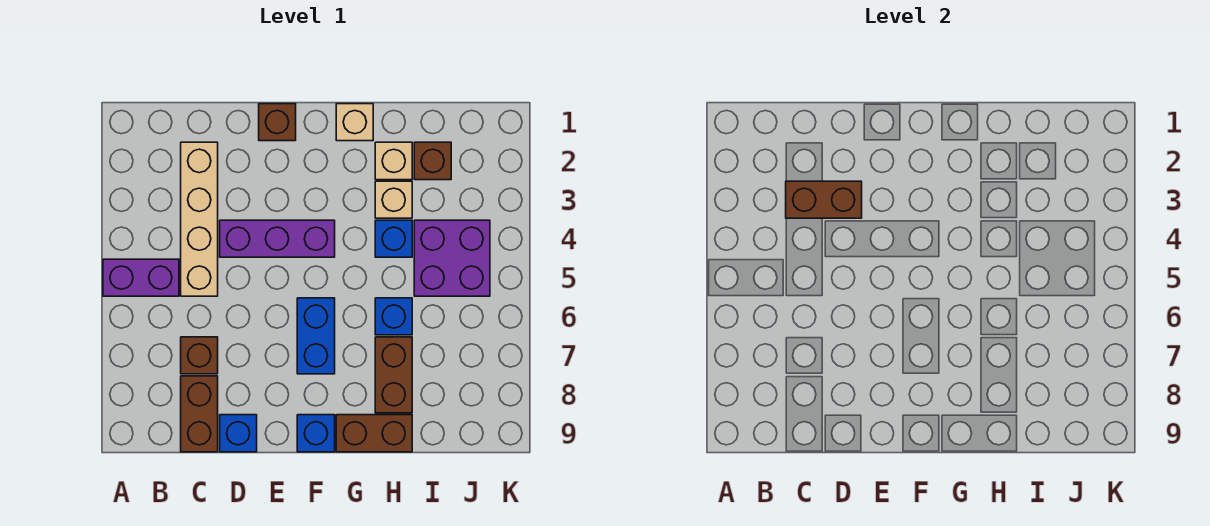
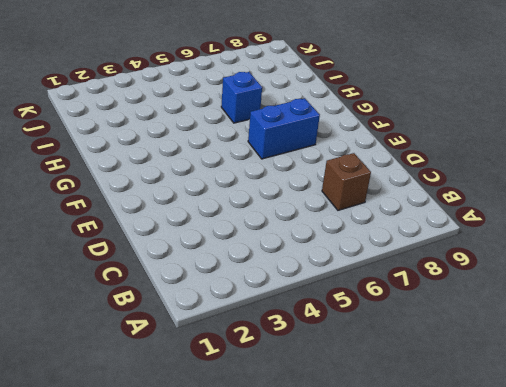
none -> purple brick A5:B5 level 1
none -> tan brick C2:C5 level 1
none -> brown brick C8:C9 level 1

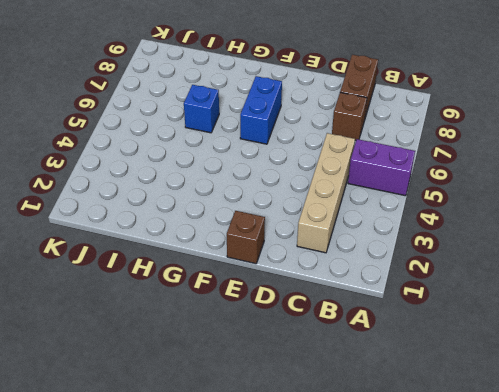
none -> purple brick D4:F4 level 1
none -> blue brick D9 level 1
none -> blue brick F9 level 1

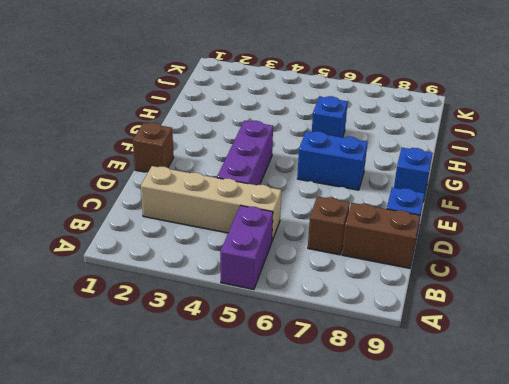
none -> tan brick G1 level 1
none -> brown brick G9:H9 level 1
none -> tan brick H2 level 1

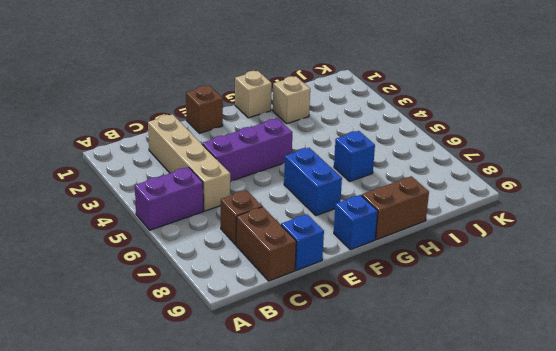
none -> tan brick H3 level 1
none -> blue brick H4 level 1
none -> brown brick H7:H8 level 1

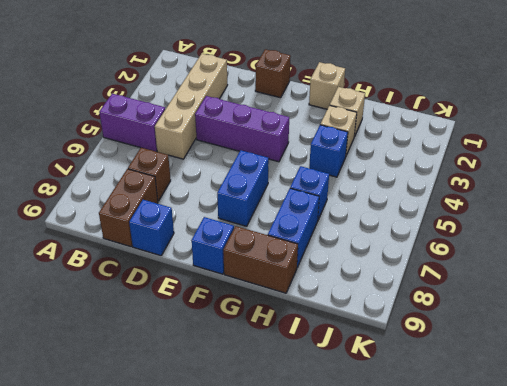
blue brick H7:H8 level 1 -> brown brick H7:H8 level 1
none -> brown brick I2 level 1
none -> purple brick I4:J5 level 1
none -> brown brick C3:D3 level 2

